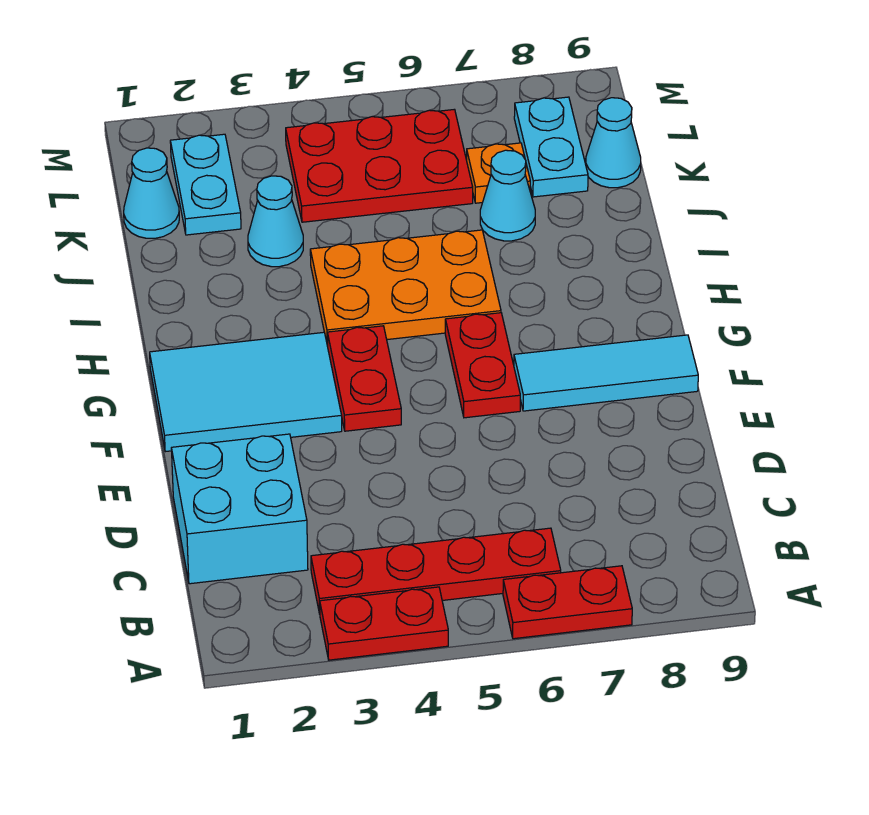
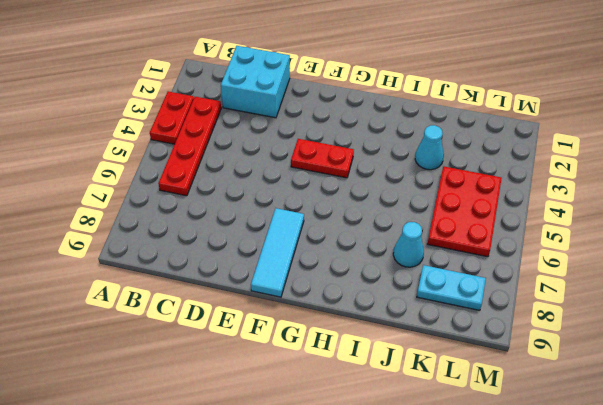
none -> red plate A6:A7 level 1
none -> cyan tile F1:G3 level 1
none -> red plate F6:G6 level 1

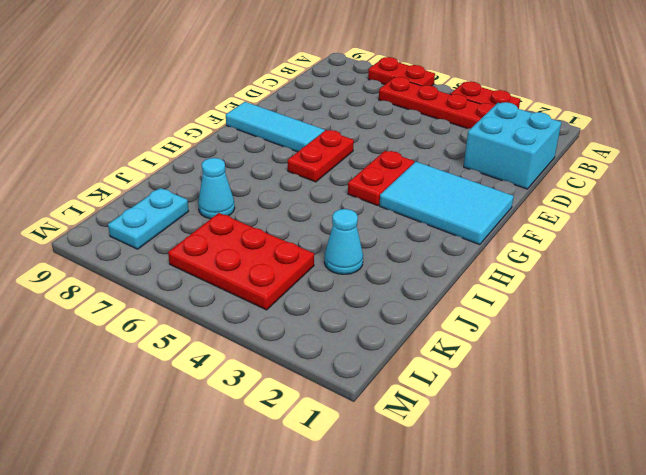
none -> orange plate H4:I6 level 1
none -> cyan cone K1 level 1
none -> cyan plate K2:L2 level 1

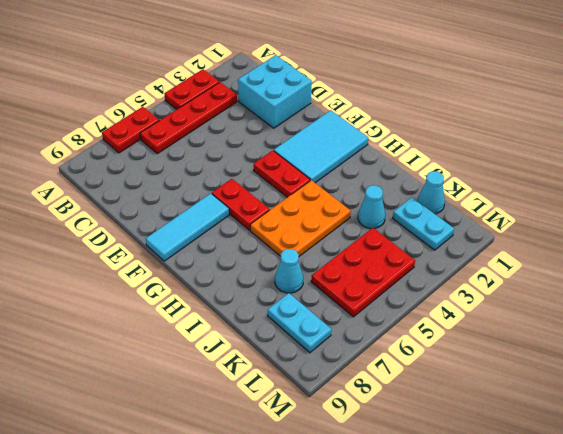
none -> orange plate K7 level 1
none -> cyan cone K9 level 1

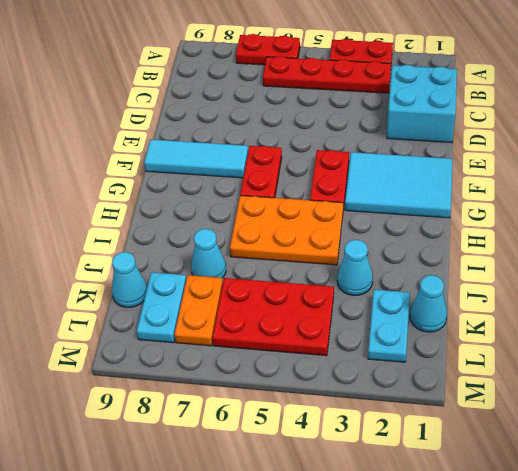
orange plate K7:L7 level 1 -> orange plate K7 level 1

